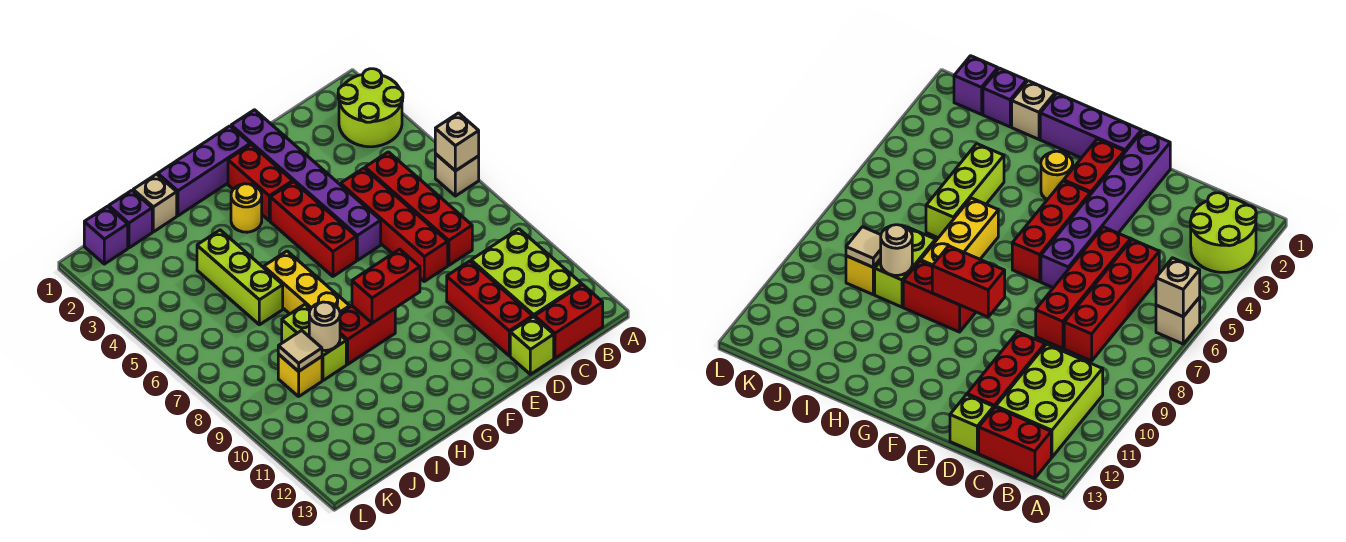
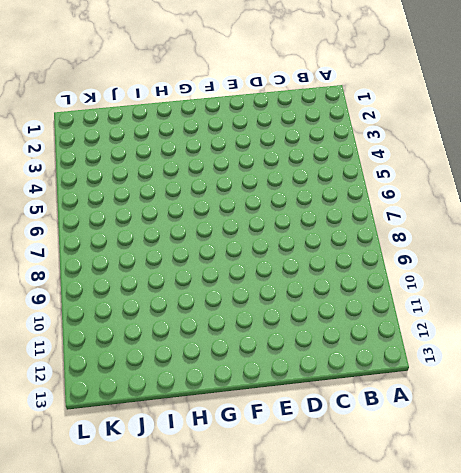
none -> lime round brick A2:B3 level 1
none -> tan brick A6 level 1
none -> lime brick B10:C12 level 1

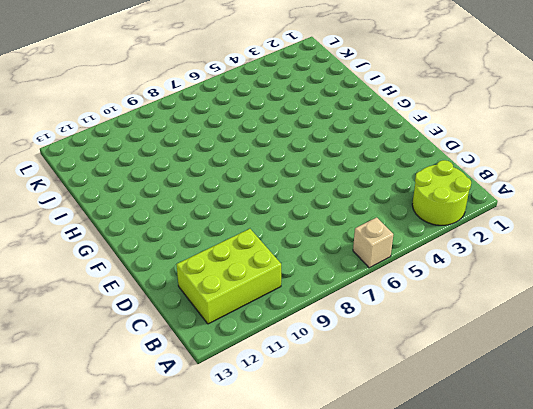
none -> red brick B13:C13 level 1
none -> red brick C5:C8 level 1
none -> red brick D5:D8 level 1

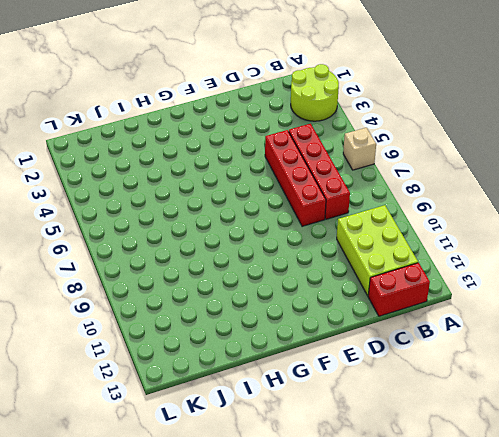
none -> red brick D10:D12 level 1
none -> lime brick D13 level 1
none -> purple brick E1:E6 level 1

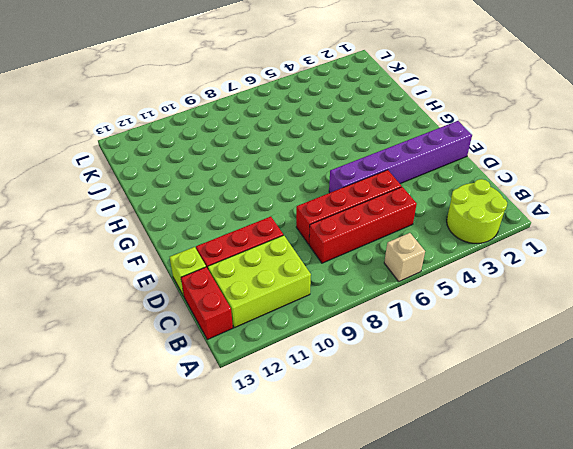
none -> purple brick F1:H1 level 1
none -> red brick F2:F3 level 1
none -> red brick F4:F6 level 1

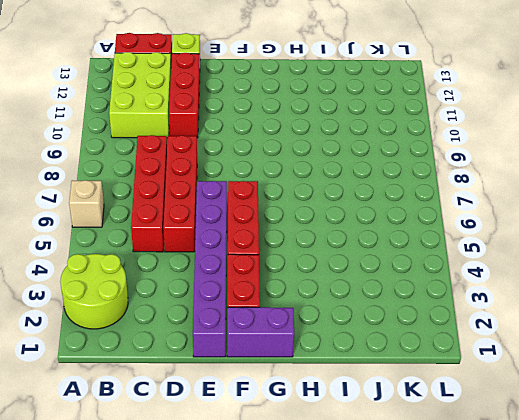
purple brick F1:G1 level 1 -> purple brick F1:H1 level 1
none -> yellow round brick G3 level 1
none -> red brick G9:H9 level 1
none -> yellow brick H6:H8 level 1

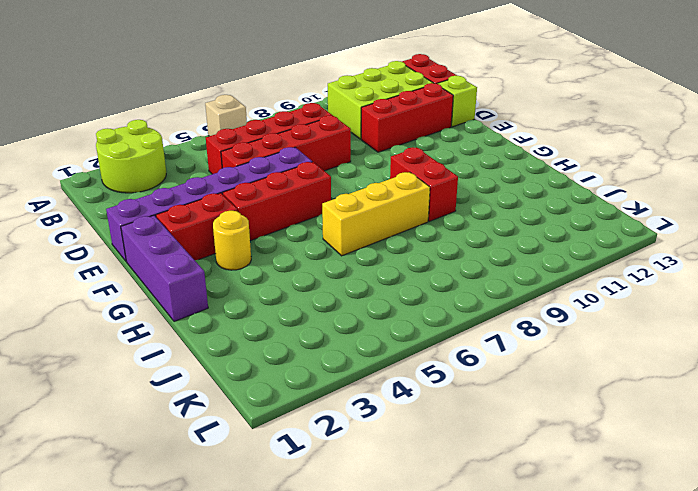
none -> tan brick I1 level 1
none -> lime brick I4:I6 level 1
none -> lime brick I8:I9 level 1

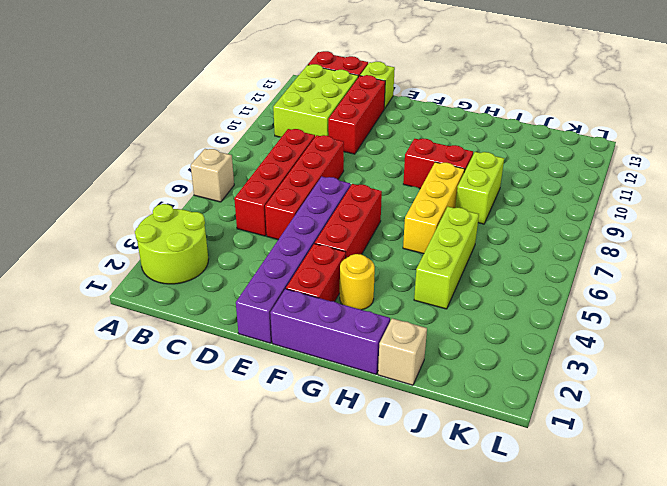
none -> purple brick J1 level 1
none -> yellow brick J9 level 1
none -> purple brick K1 level 1

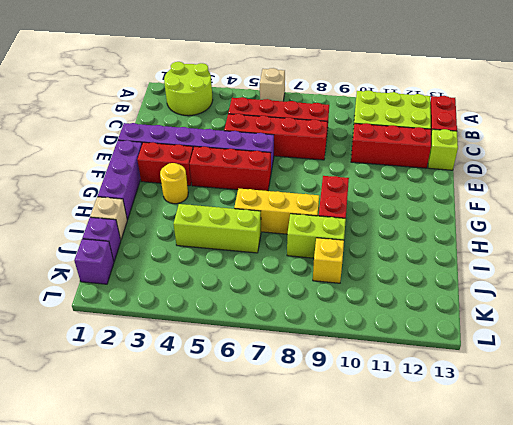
none -> tan brick A6 level 2
none -> red brick F9:G9 level 2
none -> tan round brick I9 level 2

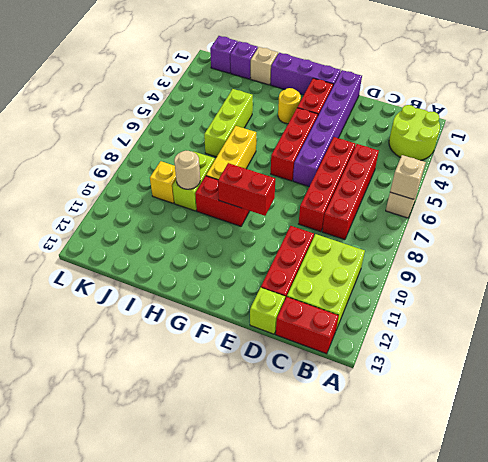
none -> tan tile J9 level 2

